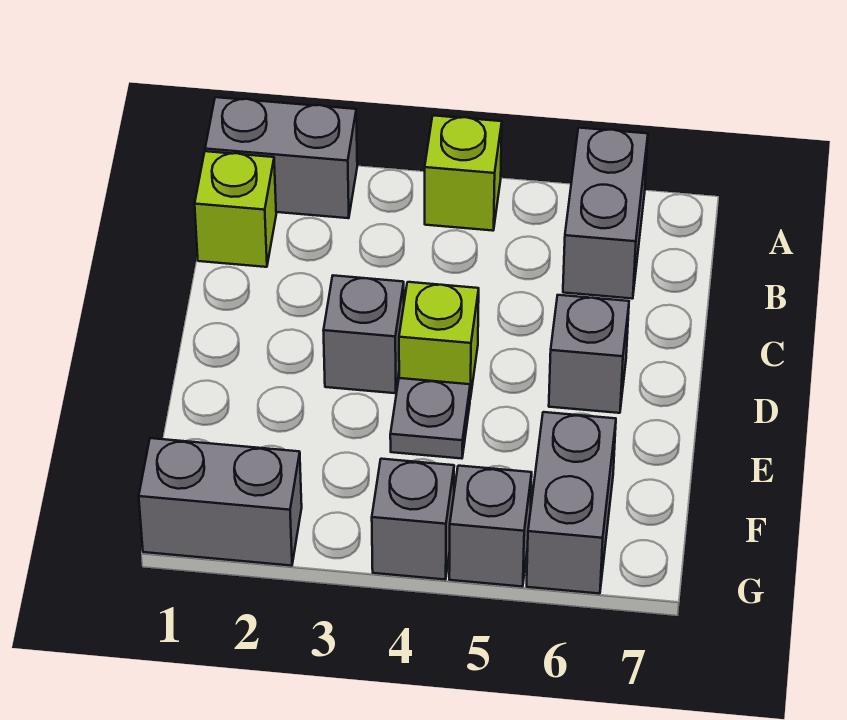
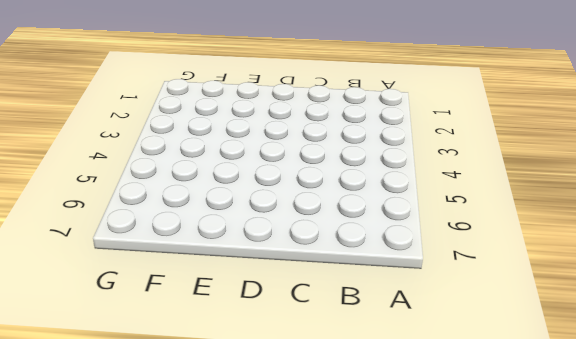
none -> grey brick A1:A2 level 1
none -> lime brick A4 level 1
none -> grey brick A6:B6 level 1

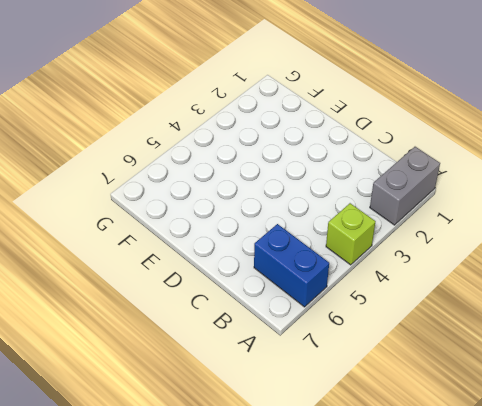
blue brick A6:B6 level 1 -> grey brick A6:B6 level 1
none -> lime brick B1 level 1
none -> grey brick D3 level 1
none -> lime brick D4 level 1

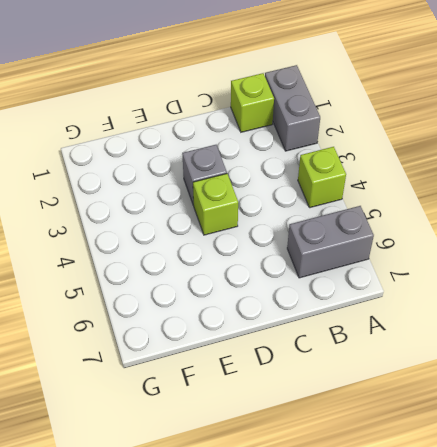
none -> grey brick D6 level 1
none -> grey plate E4 level 1
none -> grey brick F6:G6 level 1

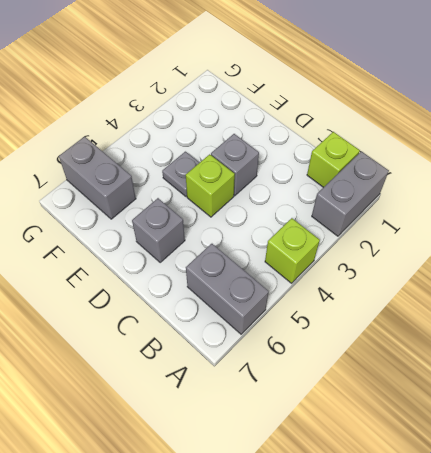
none -> grey brick G1:G2 level 1
none -> grey brick G4 level 1
none -> grey brick G5 level 1

